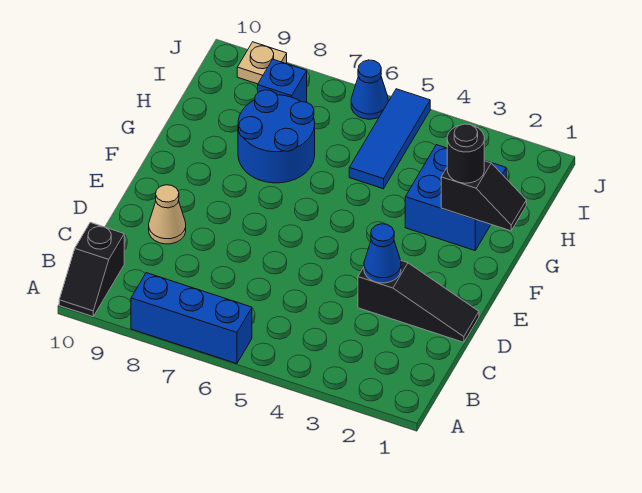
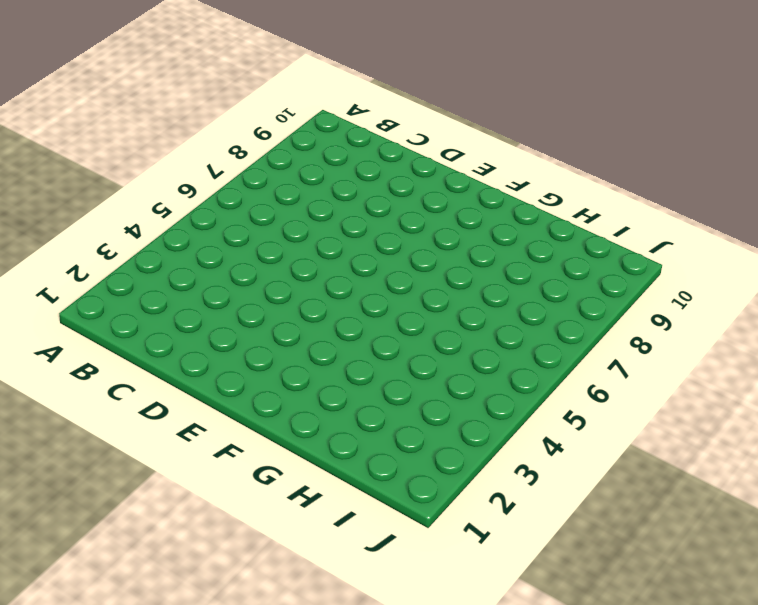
none -> blue brick A6:A8 level 1
none -> black slope A10:B10 level 1 top B
none -> black slope D1:D3 level 1 top 3

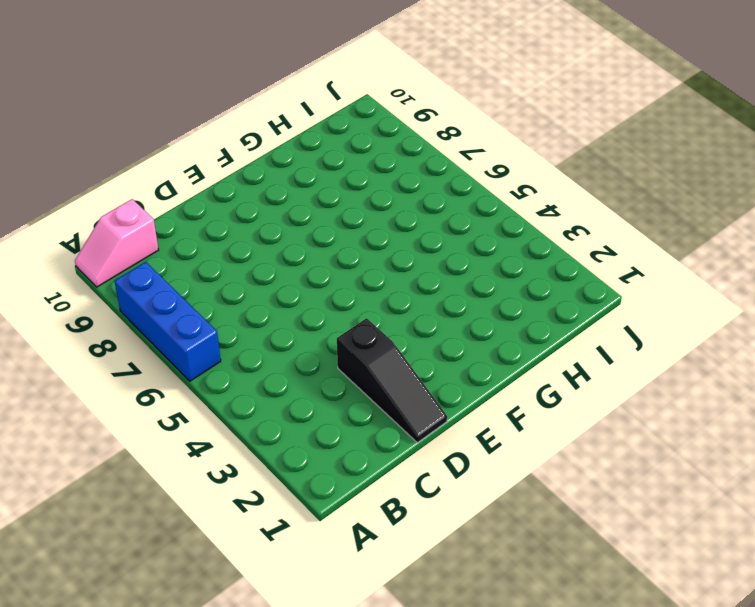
pink slope A10:B10 level 1 top B -> black slope A10:B10 level 1 top B
none -> tan cone D9 level 1
none -> blue brick G2:H3 level 1
none -> blue round brick G7:H8 level 1

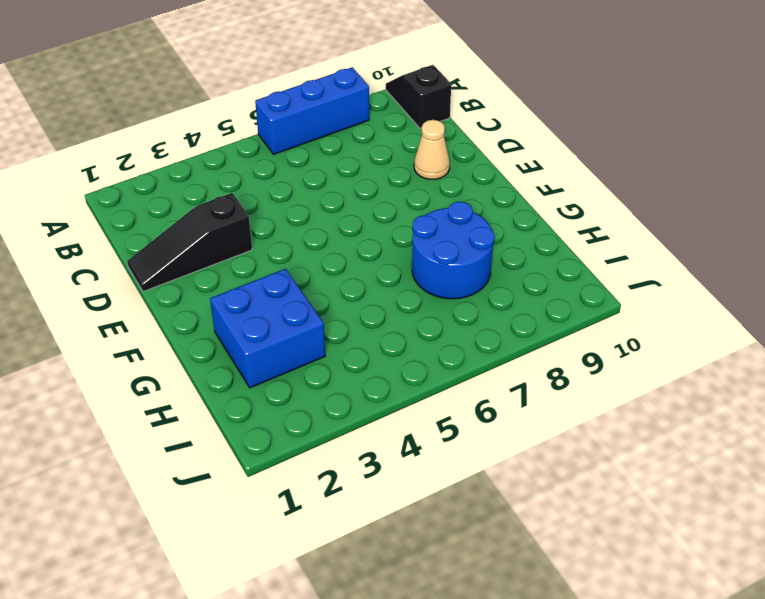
none -> blue tile H5:J5 level 1
none -> blue brick I8 level 1
none -> blue cone J6 level 1

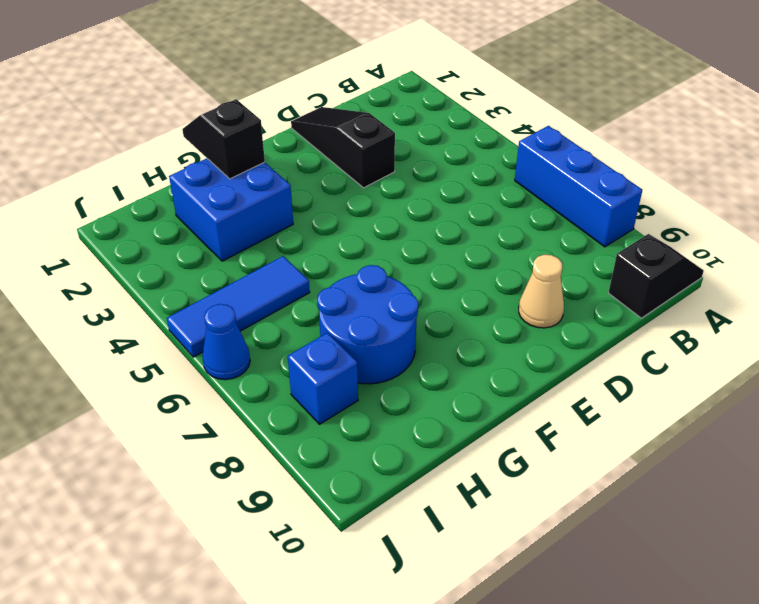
none -> tan plate J9 level 1
none -> blue cone D3 level 2
none -> black round brick G2 level 3

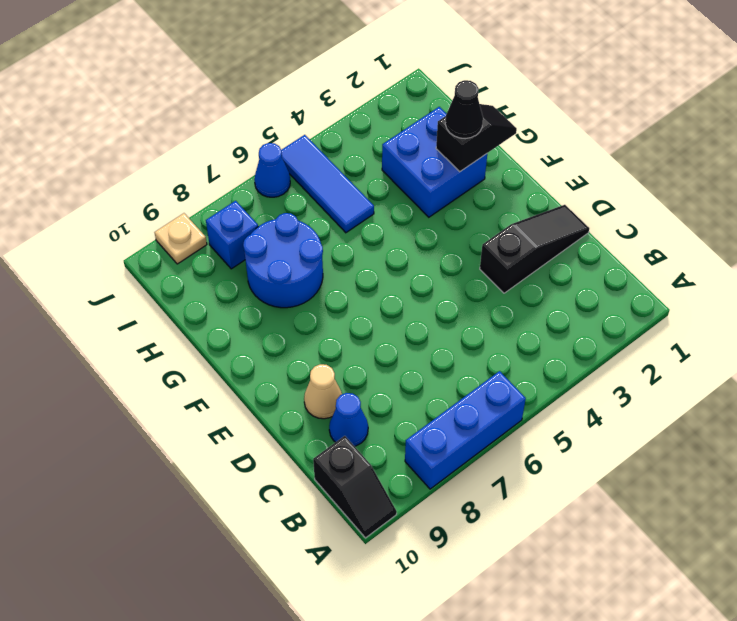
blue cone C9 level 1 -> blue cone D3 level 2
black cone G2 level 3 -> black round brick G2 level 3

